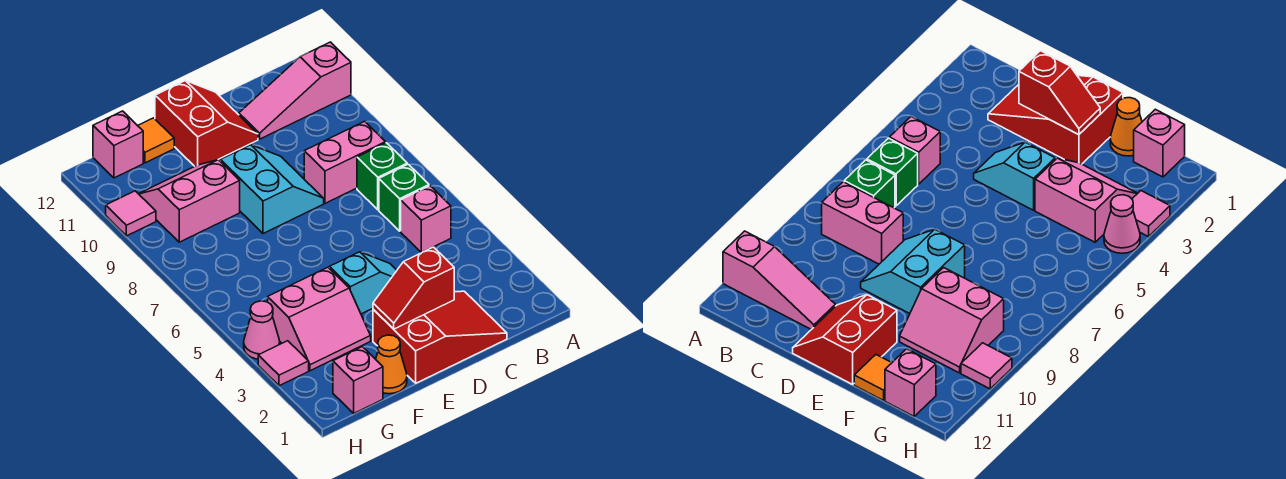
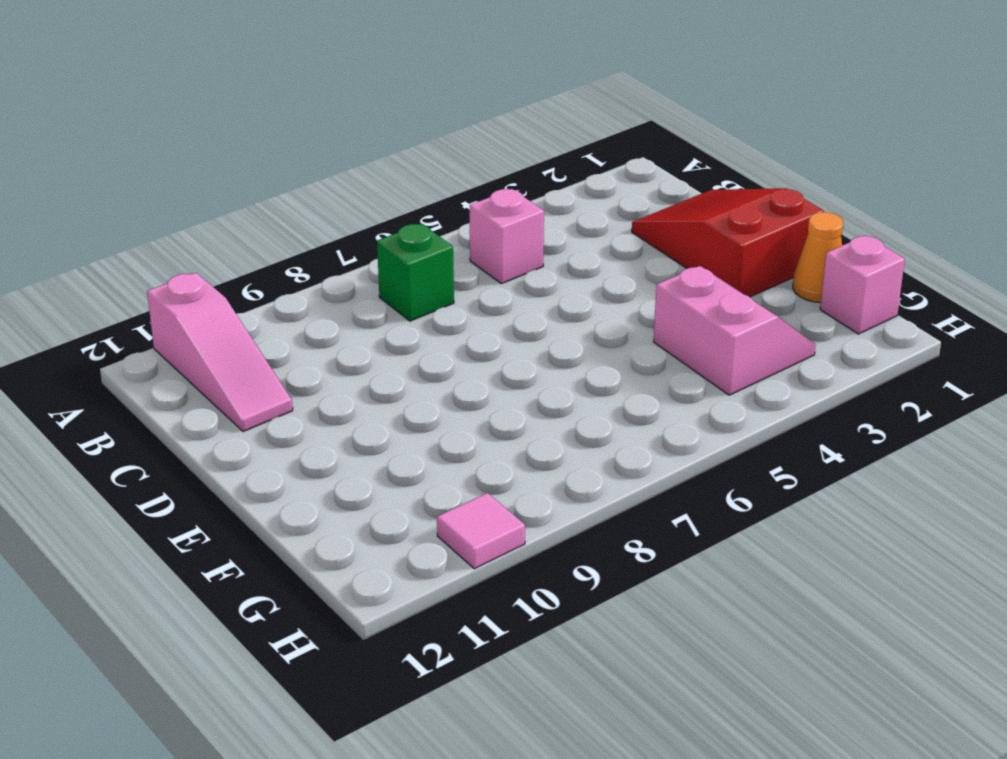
none -> green brick B6 level 1
none -> pink brick B8:C8 level 1
none -> cyan slope D4:E4 level 1 top E

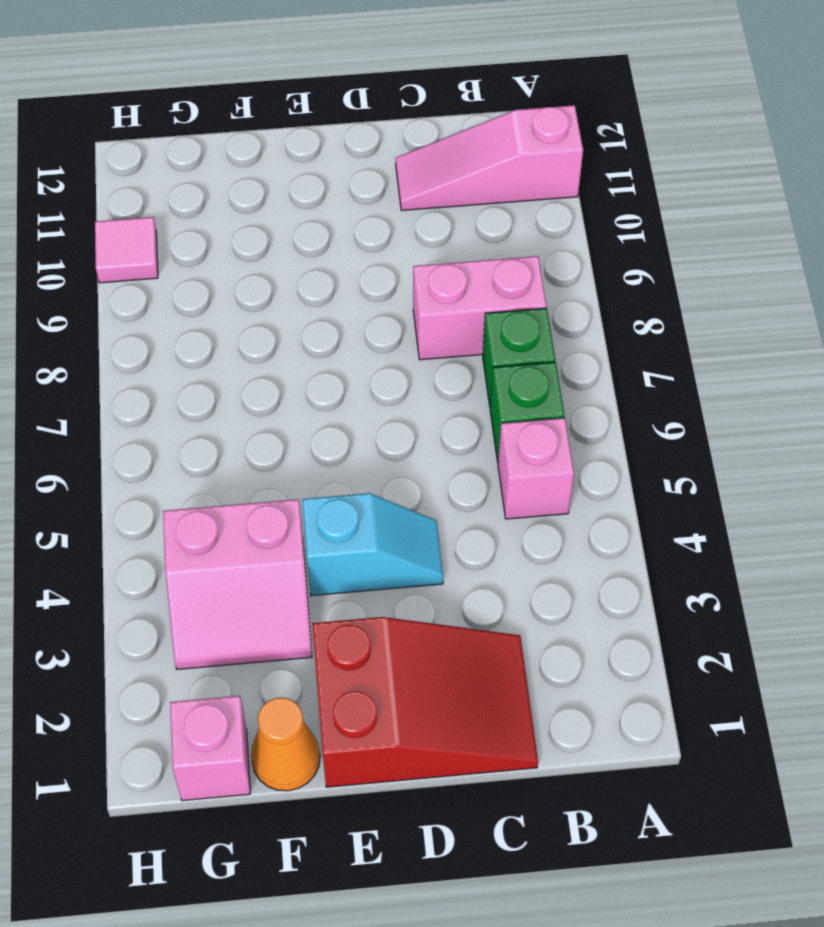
none -> cyan slope D8:E9 level 1 top E
none -> red slope D11:E12 level 1 top E
none -> pink slope F9:G10 level 1 top 9

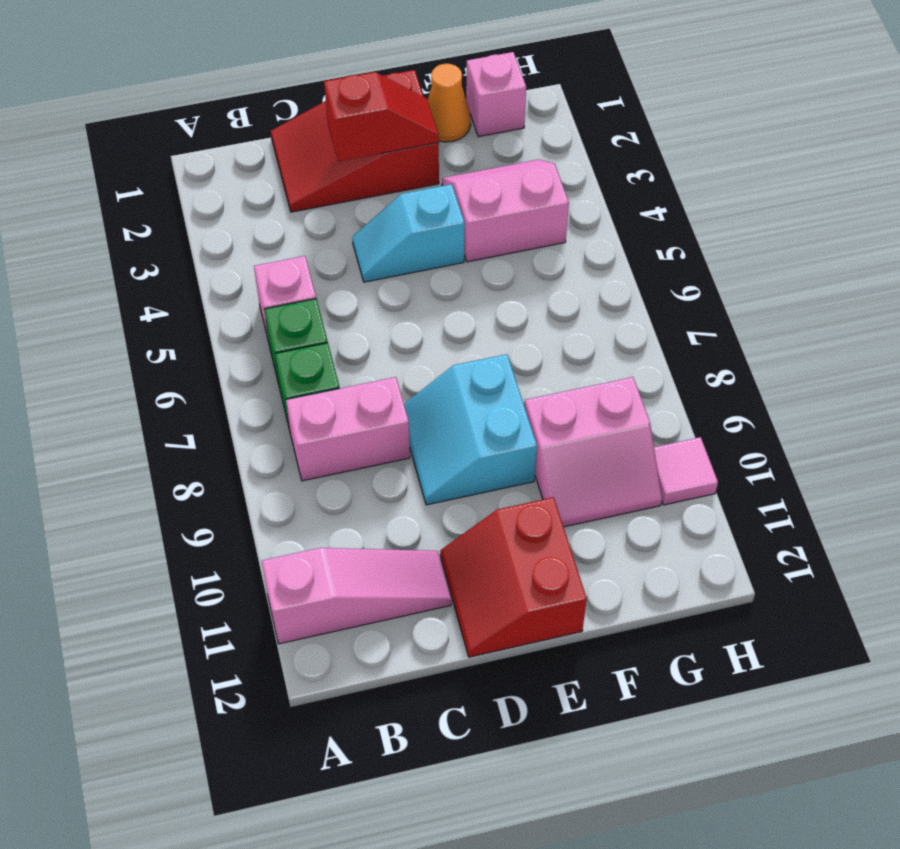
none -> orange tile F12 level 1
none -> pink brick G12 level 1
none -> pink tile H3 level 1

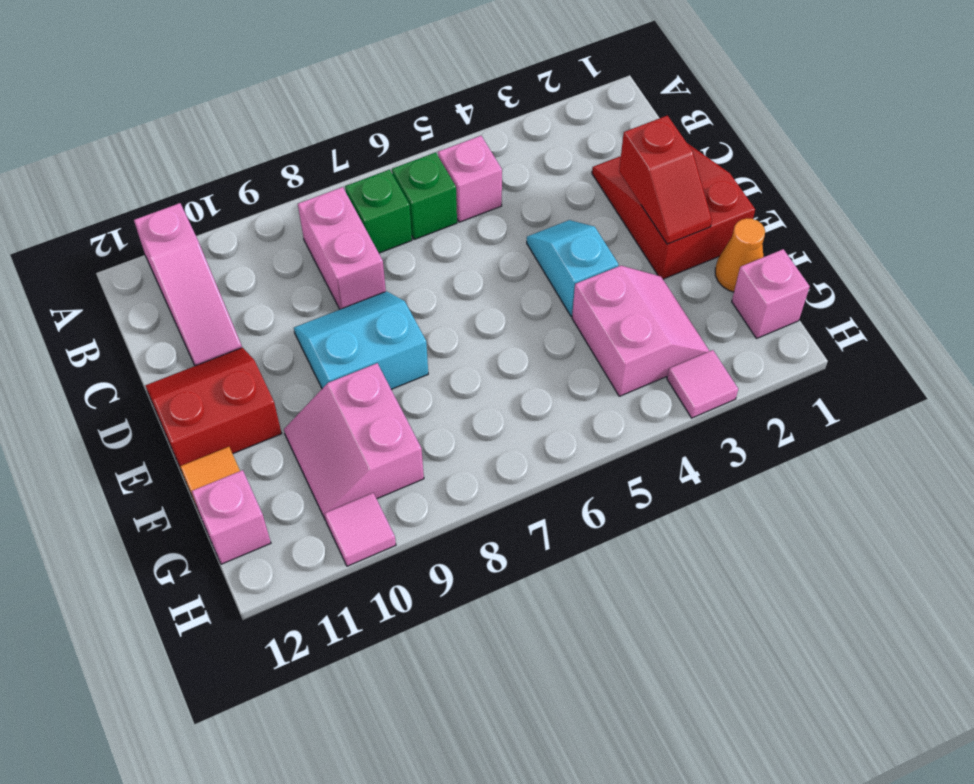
none -> pink cone H4 level 1

